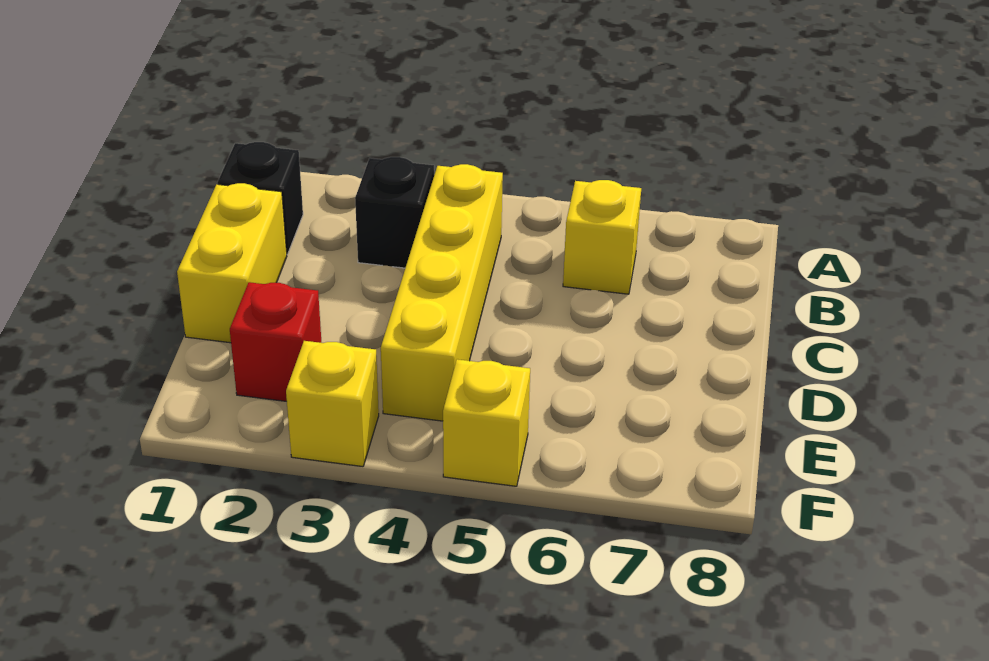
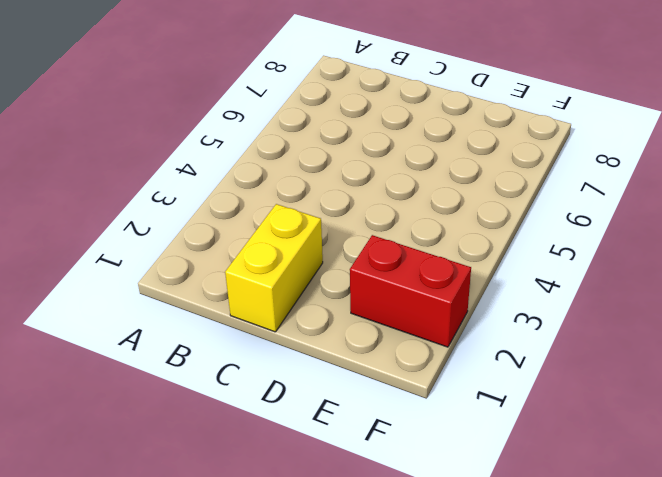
yellow brick C1:C2 level 1 -> yellow brick C1:D1 level 1
red brick E2:F2 level 1 -> red brick E2 level 1
none -> black brick B1 level 1
none -> black brick B3 level 1

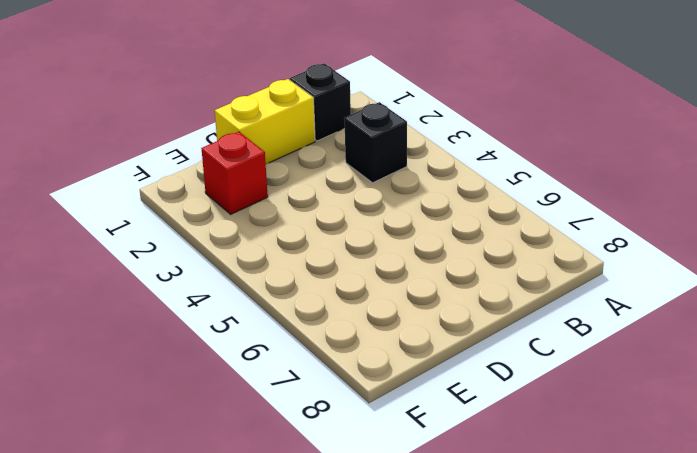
none -> yellow brick B4:E4 level 1
none -> yellow brick B6 level 1

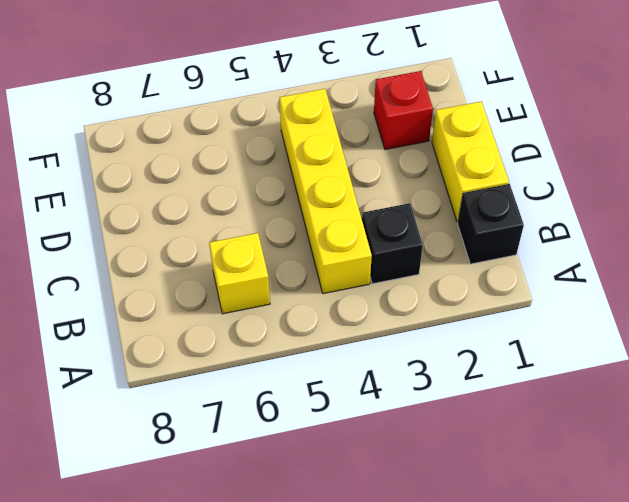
none -> yellow brick F3 level 1
none -> yellow brick F5 level 1

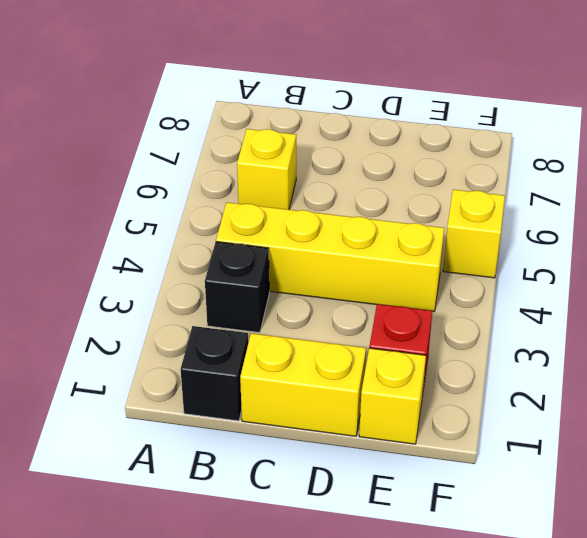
yellow brick E1 level 1 -> yellow brick F3 level 1

